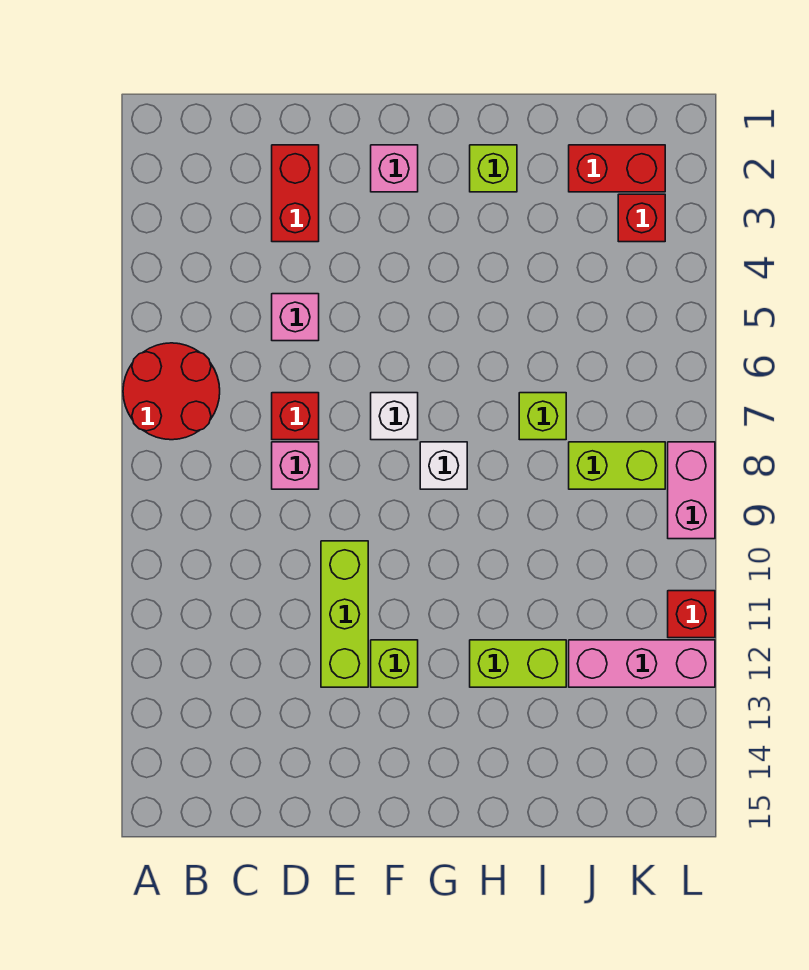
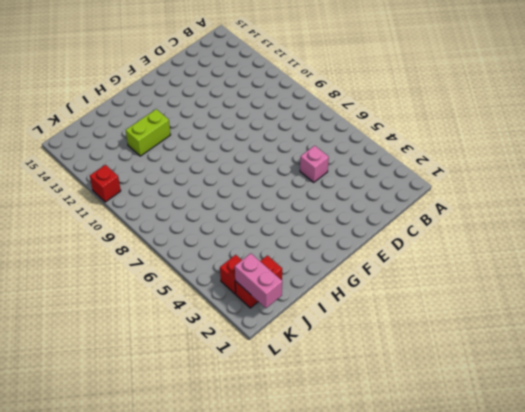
pink brick K1:K2 level 2 -> pink brick L8:L9 level 1
none -> red round brick A6:B7 level 1
none -> red brick D2:D3 level 1
none -> red brick D7 level 1

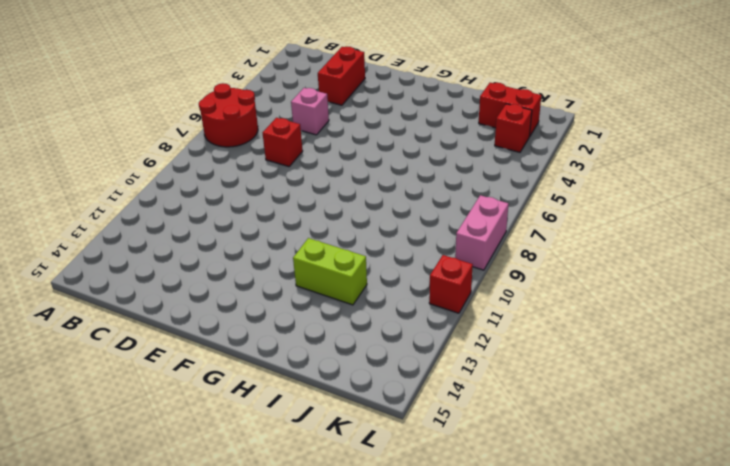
none -> pink brick D8 level 1
none -> lime brick E10:E12 level 1
none -> pink brick F2 level 1

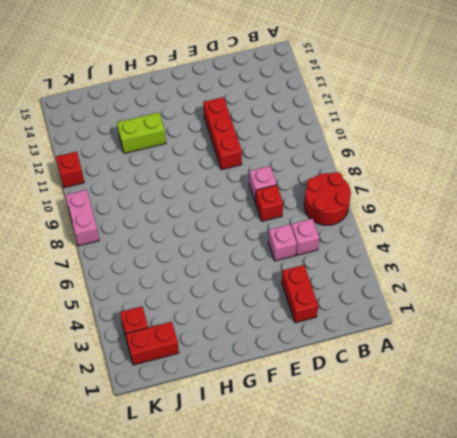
pink brick C5 level 1 -> pink brick F2 level 1
red brick E10:E12 level 1 -> lime brick E10:E12 level 1
none -> white brick F7 level 1
none -> lime brick F12 level 1
none -> white brick G8 level 1

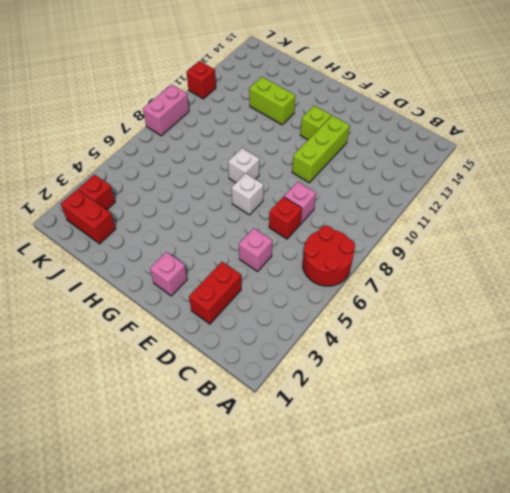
none -> lime brick H2 level 1
none -> lime brick I7 level 1
none -> lime brick J8:K8 level 1

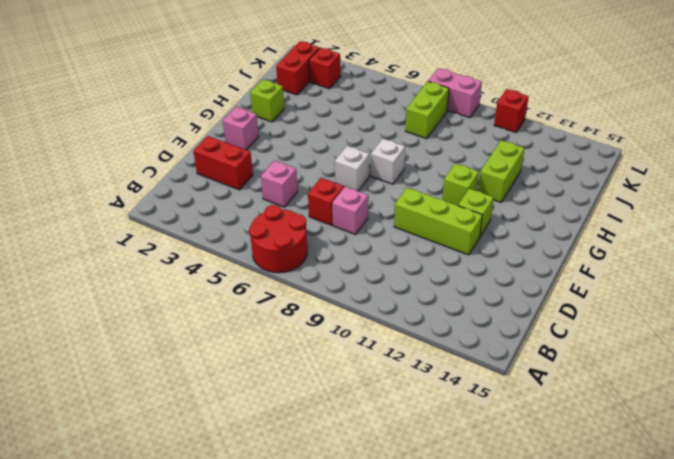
lime brick G11 level 1 -> lime brick I7 level 1
none -> pink brick J12:L12 level 1

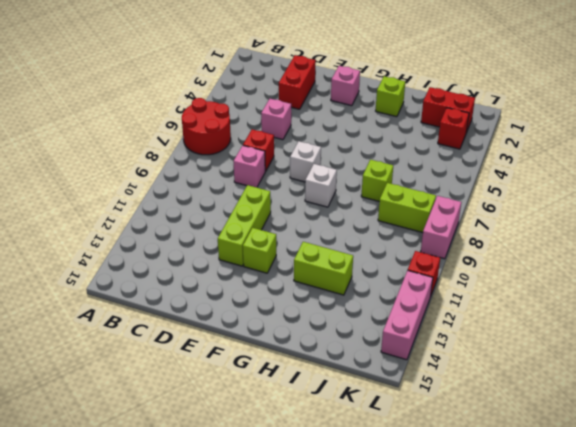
pink brick L12:L14 level 1 -> pink brick J12:L12 level 1

